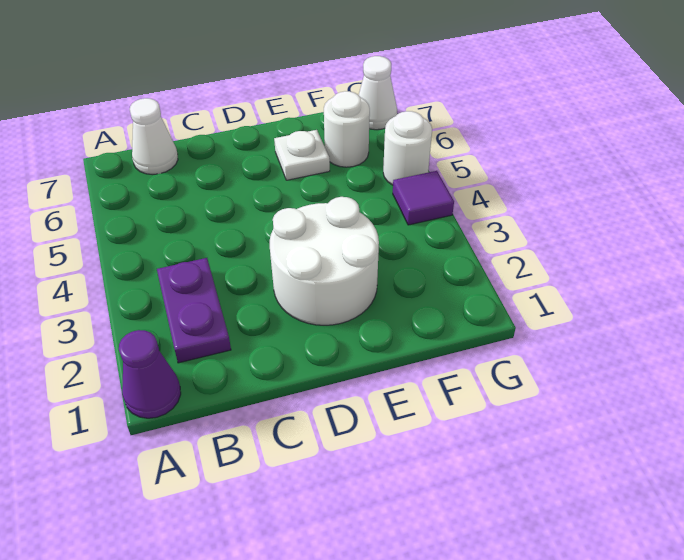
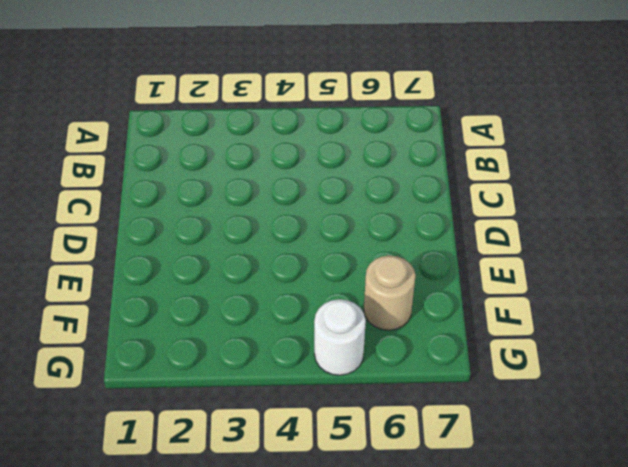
tan round brick F6 level 1 -> white round brick F6 level 1
none -> purple cone A1 level 1
none -> purple plate B2:B3 level 1

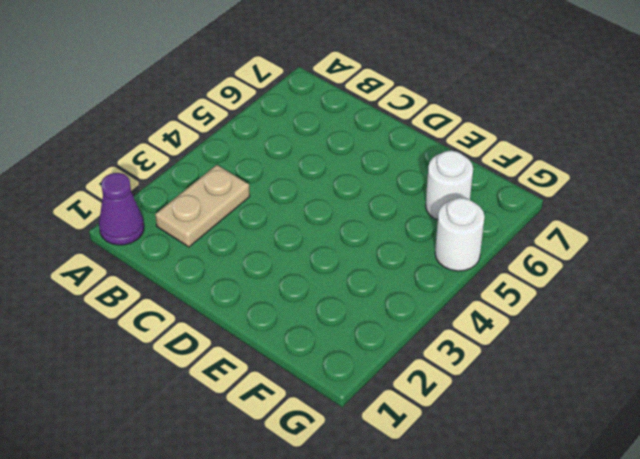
tan plate B2:B3 level 1 -> purple plate B2:B3 level 1
none -> white cone B7 level 1
none -> white round brick D2:E3 level 1

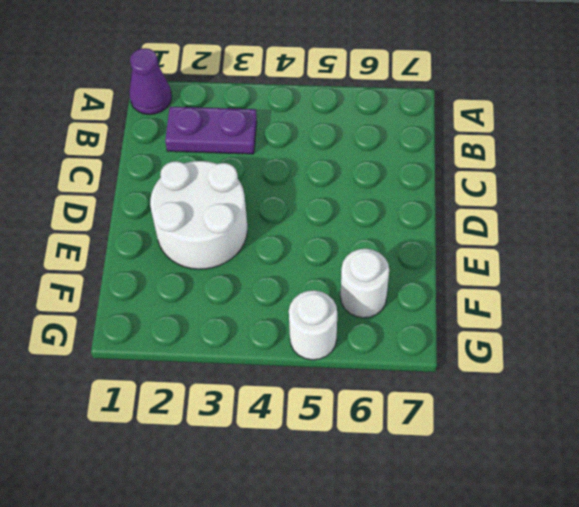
none -> white cone B7 level 1
none -> white plate E6 level 1

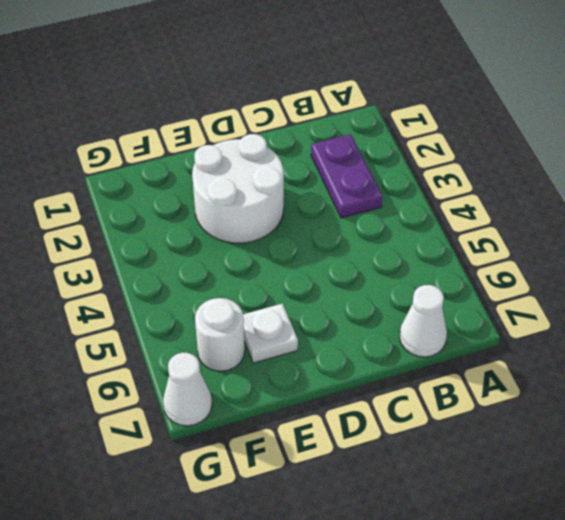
none -> purple cone A1 level 1
none -> purple tile G4 level 1

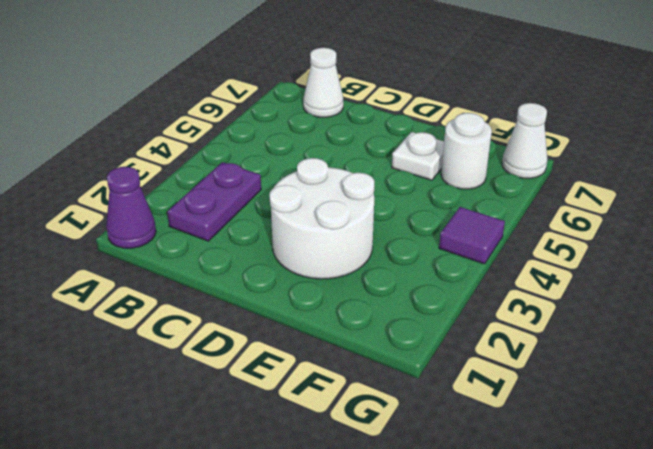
none -> white round brick G5 level 1

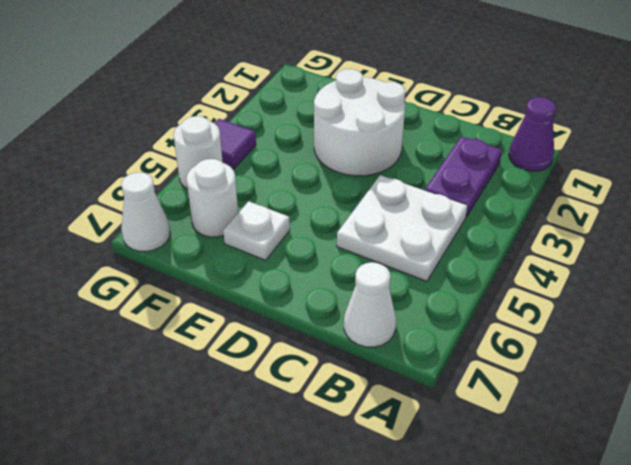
white plate B4:C5 level 1 -> none

